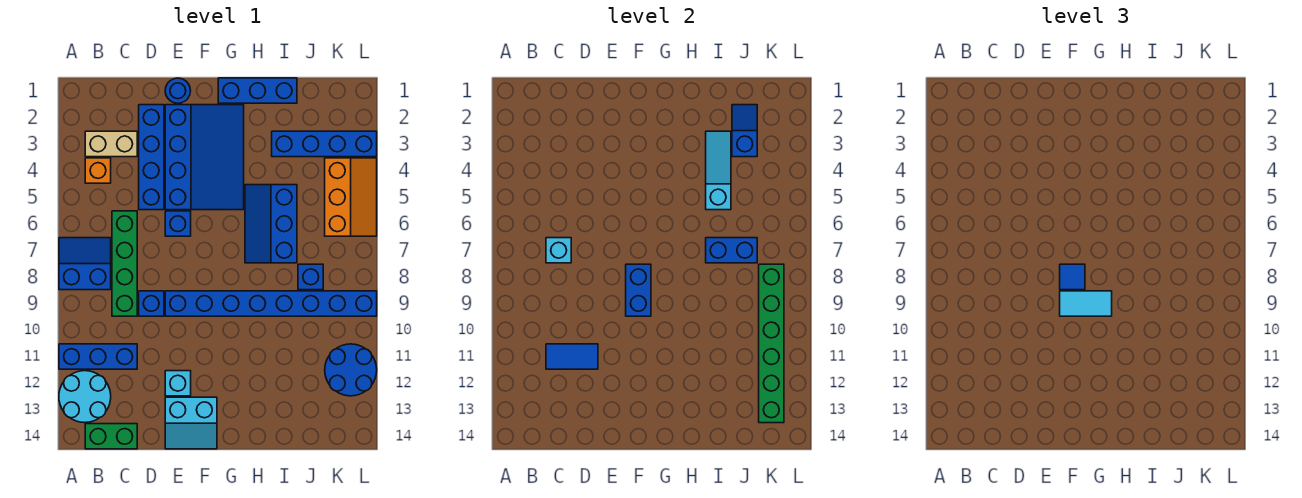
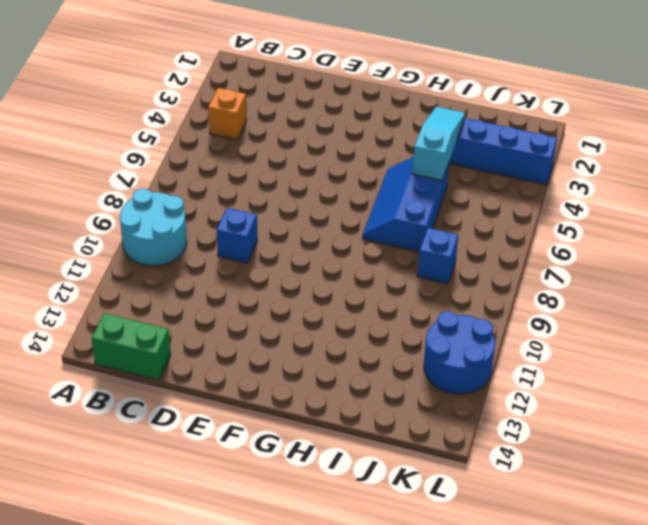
cyan round brick A9:B10 level 1 -> cyan round brick A12:B13 level 1
none -> blue slope A7:B8 level 1 top 8
none -> blue brick A11:C11 level 1
none -> tan brick B3:C3 level 1
none -> green brick C6:C9 level 1

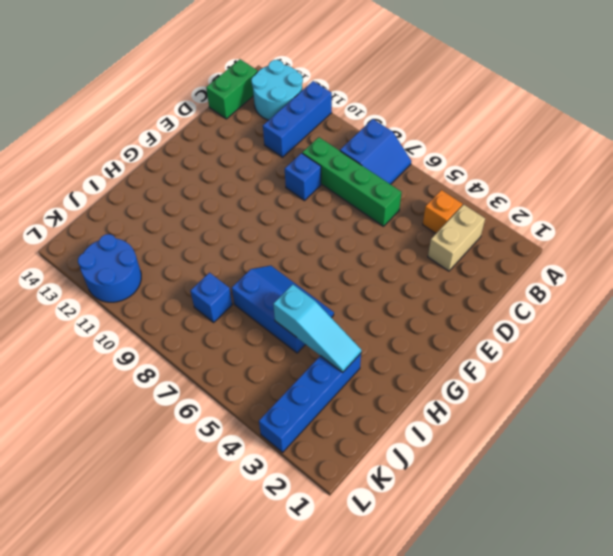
none -> blue brick D2:D5 level 1
none -> blue round brick E1 level 1
none -> blue slope E2:G5 level 1 top E
none -> blue brick E6 level 1

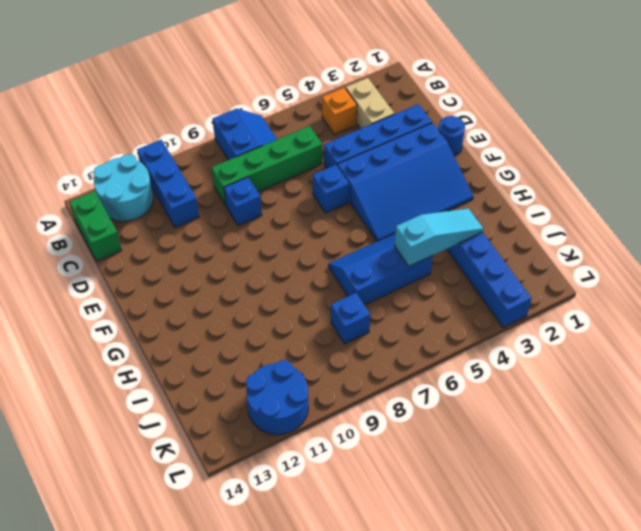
none -> blue brick E9:L9 level 1
none -> cyan brick E12 level 1
none -> cyan slope E13:F14 level 1 top 13
none -> blue brick G1:I1 level 1

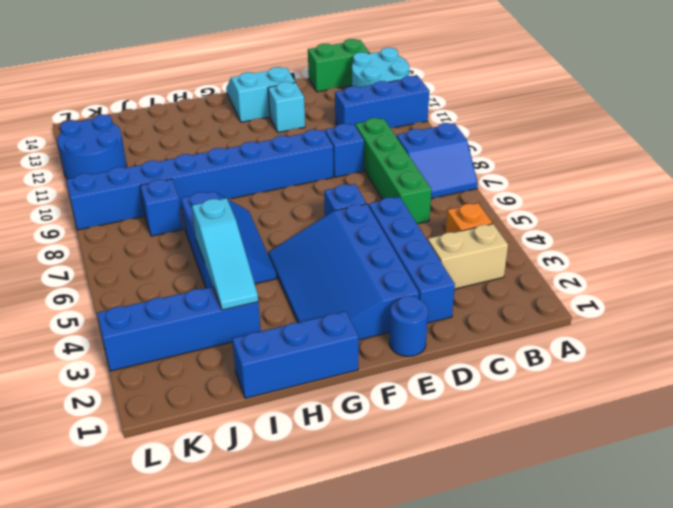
none -> orange slope K4:L6 level 1 top K
none -> cyan brick C7 level 2
none -> blue tile C11:D11 level 2
none -> blue brick F8:F9 level 2

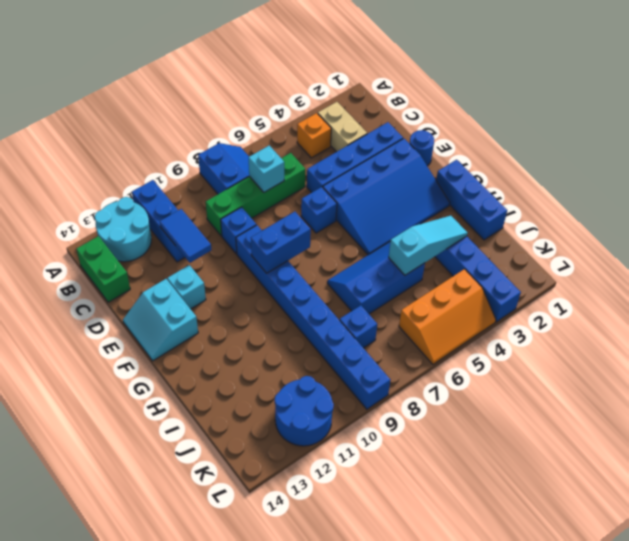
none -> blue brick I7:J7 level 2
none -> blue slope J2:J3 level 2 top 3
none -> green brick K8:K13 level 2
none -> blue tile F8 level 3

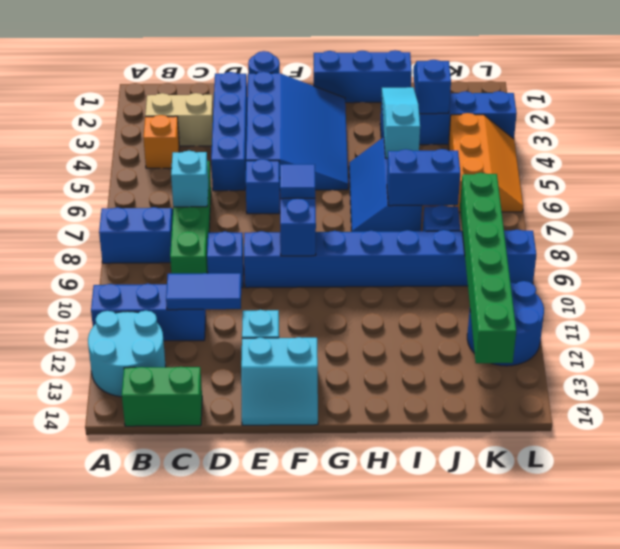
none -> cyan tile F9:G9 level 3

